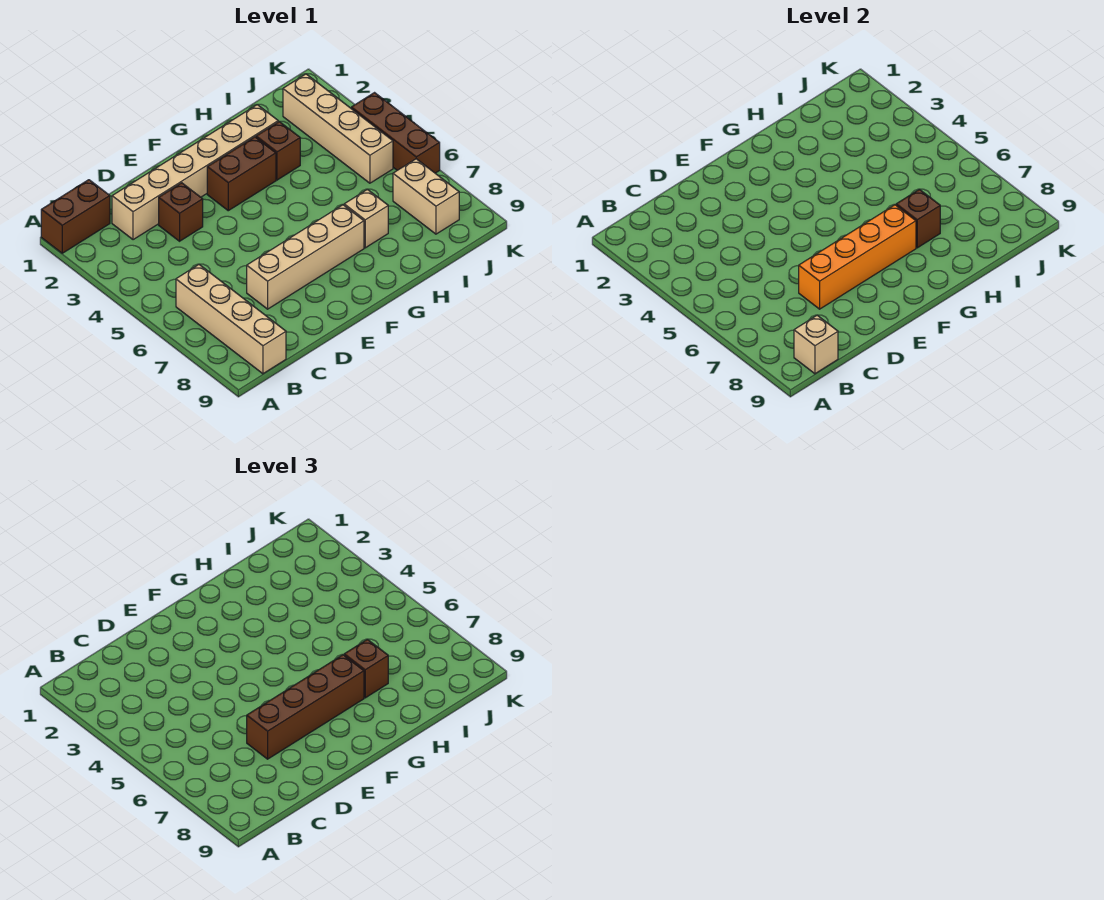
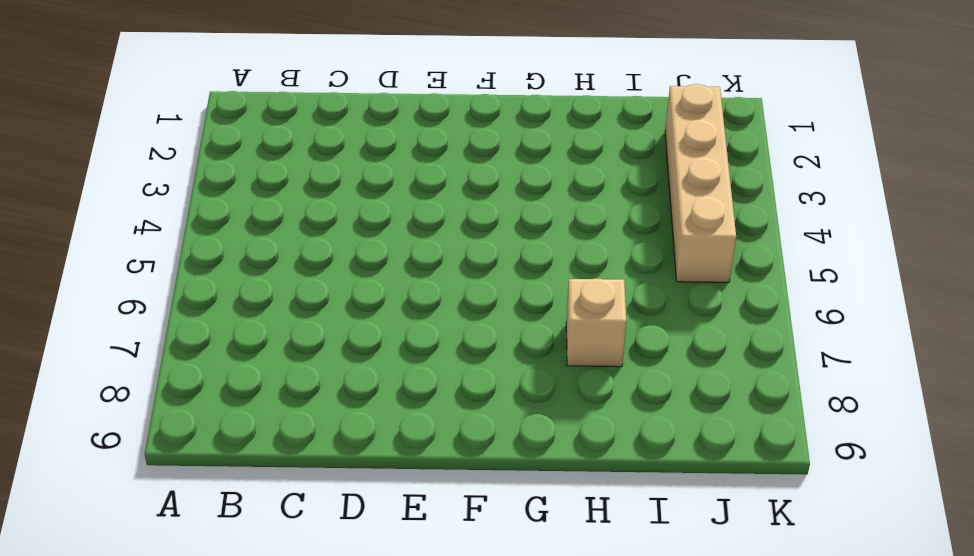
none -> brown brick A1:B1 level 1
none -> tan brick B6:B9 level 1
none -> tan brick C2:H2 level 1

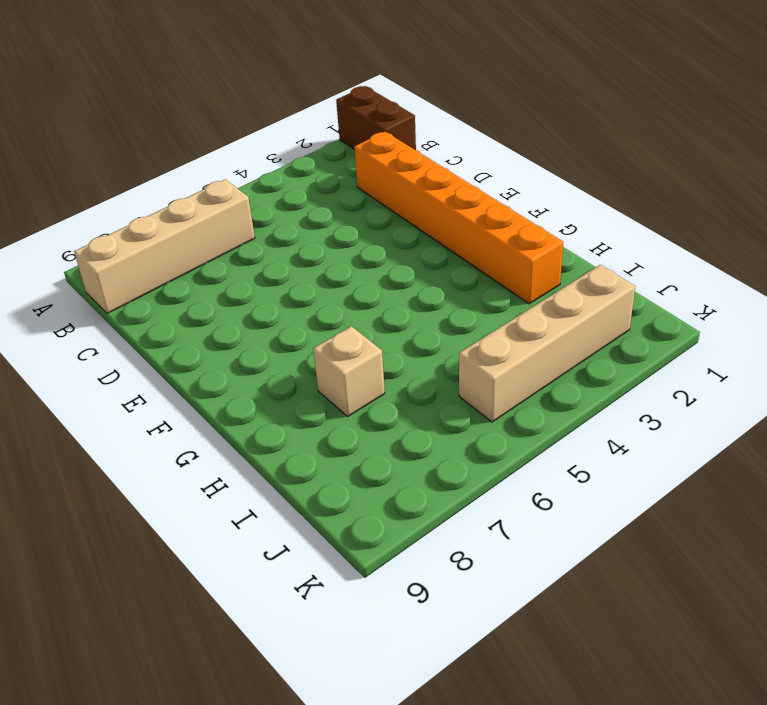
orange brick C2:H2 level 1 -> tan brick C2:H2 level 1
none -> brown brick D3 level 1
none -> tan brick D7:G7 level 1
none -> brown brick F3:G3 level 1

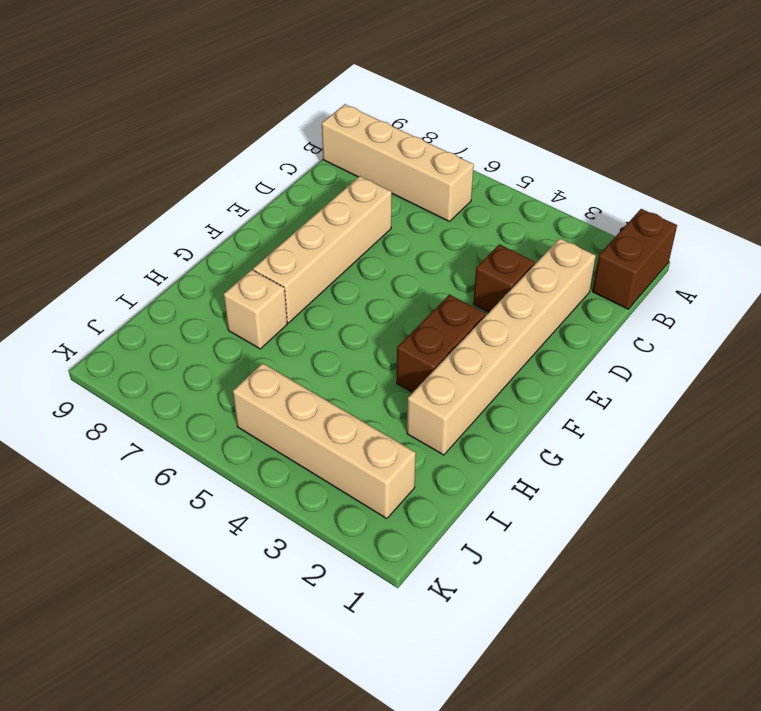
none -> brown brick H3 level 1
none -> tan brick J7:J8 level 1
none -> brown brick K4:K6 level 1

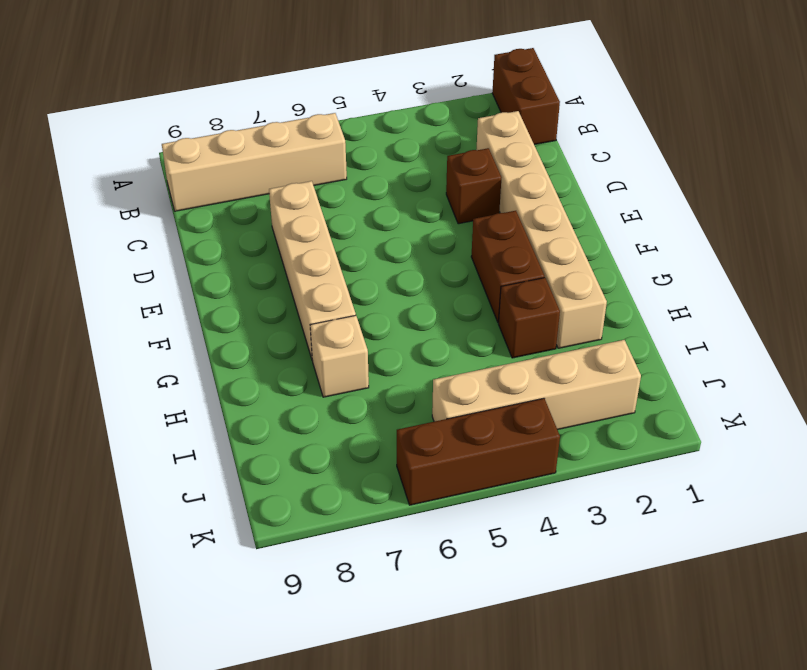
none -> tan brick J7:J8 level 1
none -> tan brick B9 level 2
none -> orange brick D7:G7 level 2

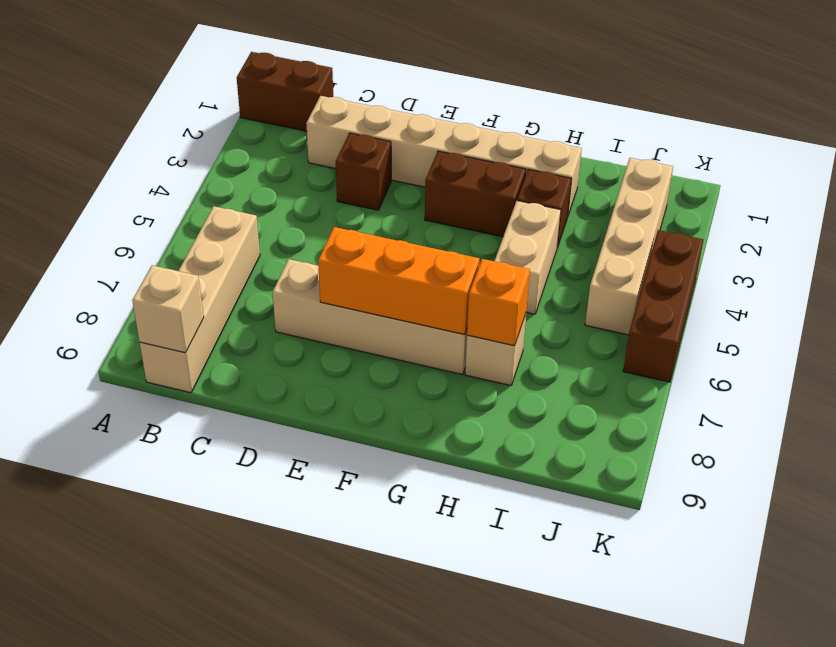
orange brick E7:G7 level 2 -> orange brick D7:G7 level 2
tan brick H4:H5 level 1 -> tan brick J7:J8 level 1
orange brick H7 level 2 -> brown brick H7 level 2
none -> brown brick D7:G7 level 3
none -> brown brick H7 level 3

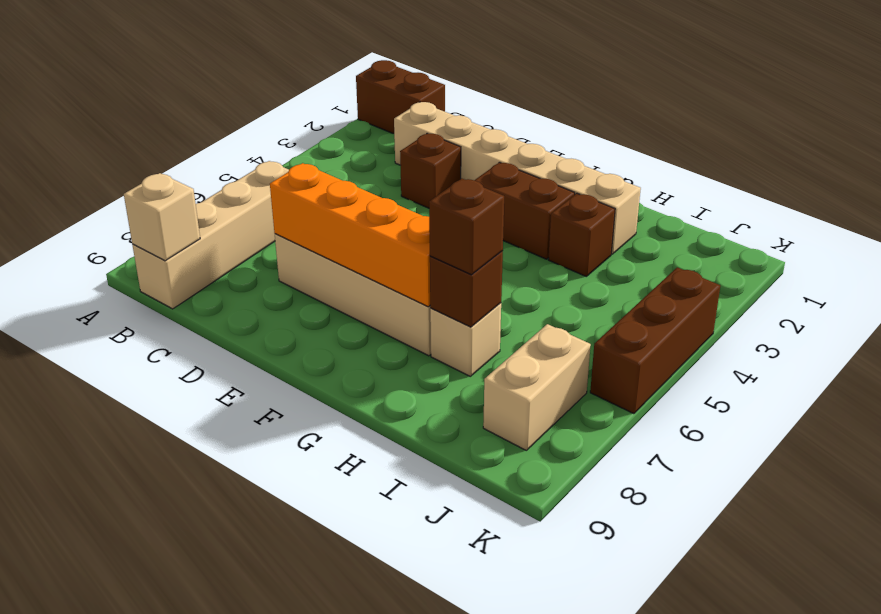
none -> tan brick J2:J5 level 1
none -> brown brick D7:G7 level 3

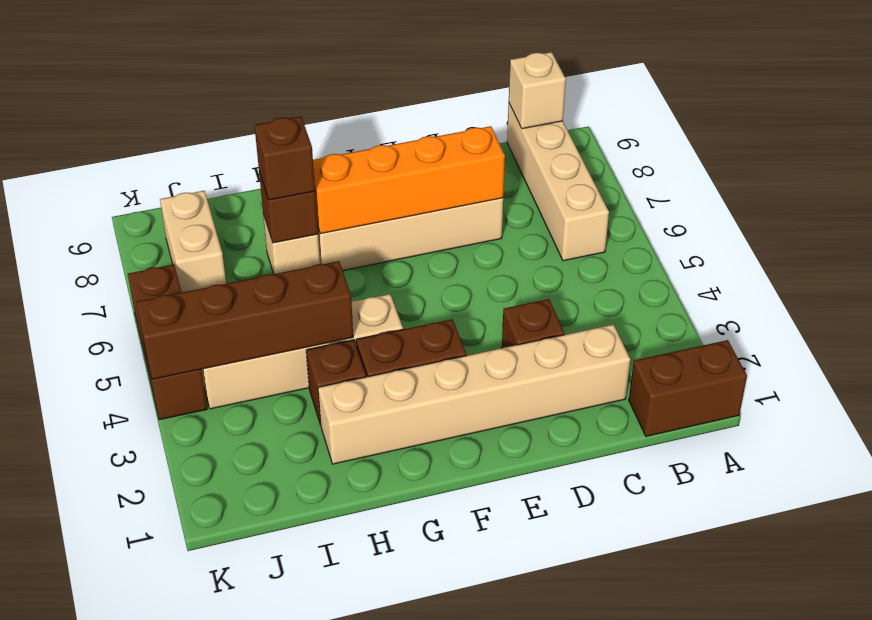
tan brick G4:J4 level 1 -> tan brick J2:J5 level 1
brown brick H4:K4 level 2 -> brown brick D7:G7 level 3

